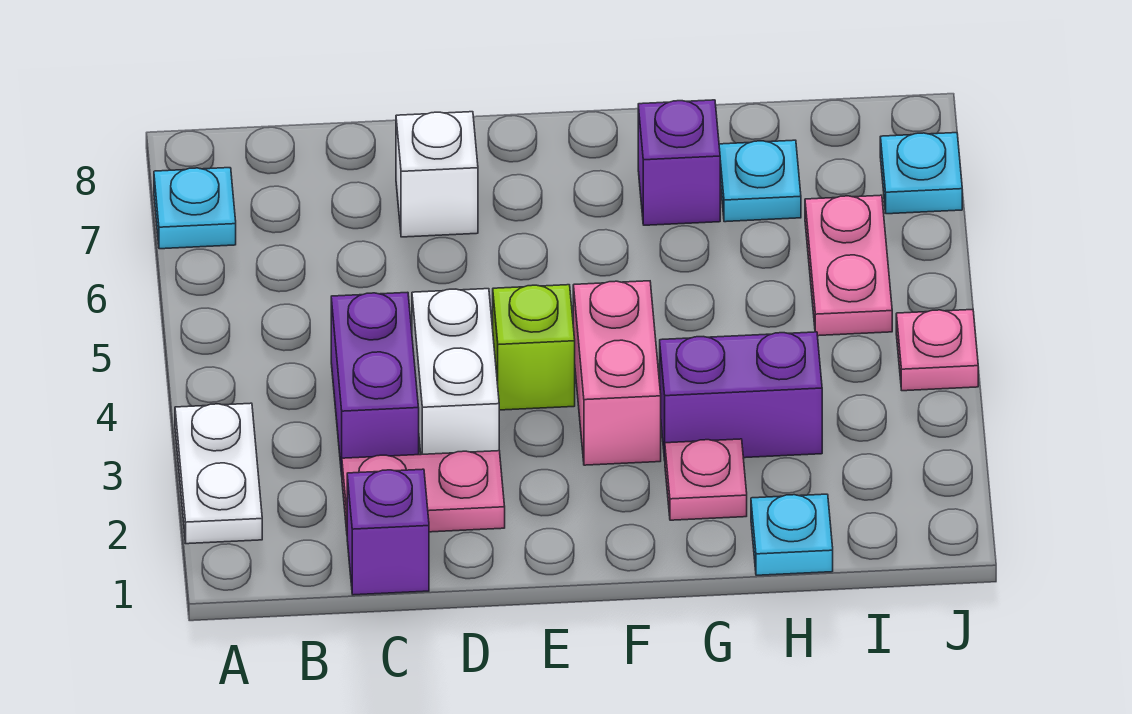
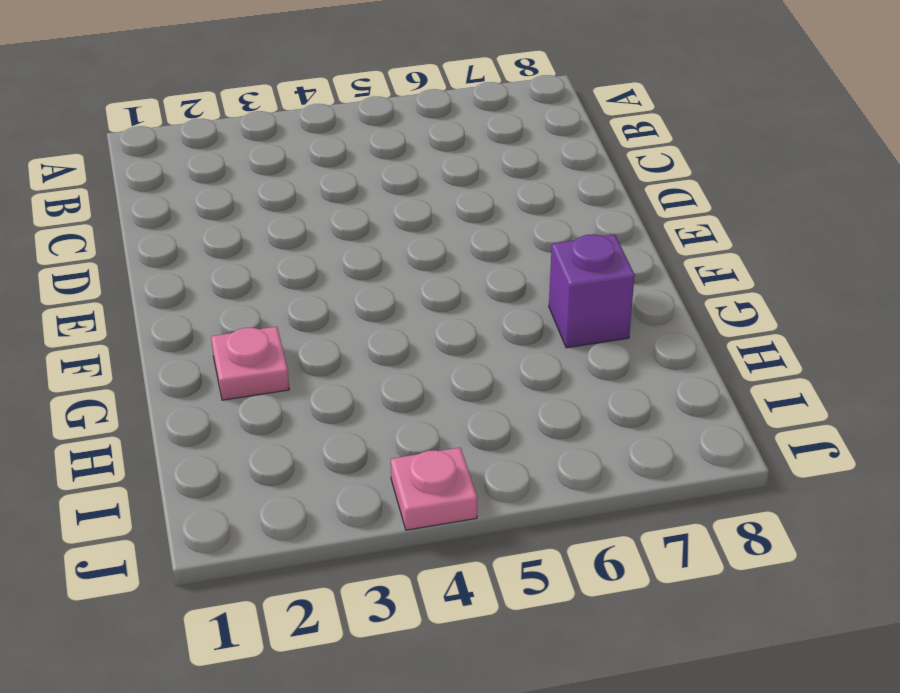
none -> white plate A2:A3 level 1
none -> cyan plate A7 level 1
none -> purple brick C1 level 1

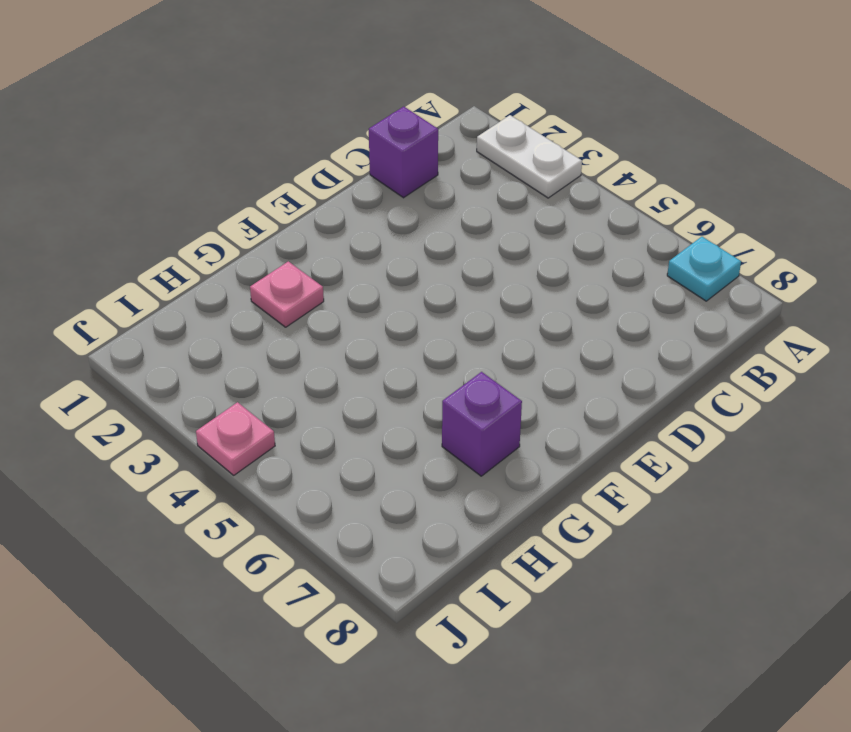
none -> pink plate C2:D2 level 1
none -> purple brick C3:C4 level 1
none -> white brick D3:D4 level 1

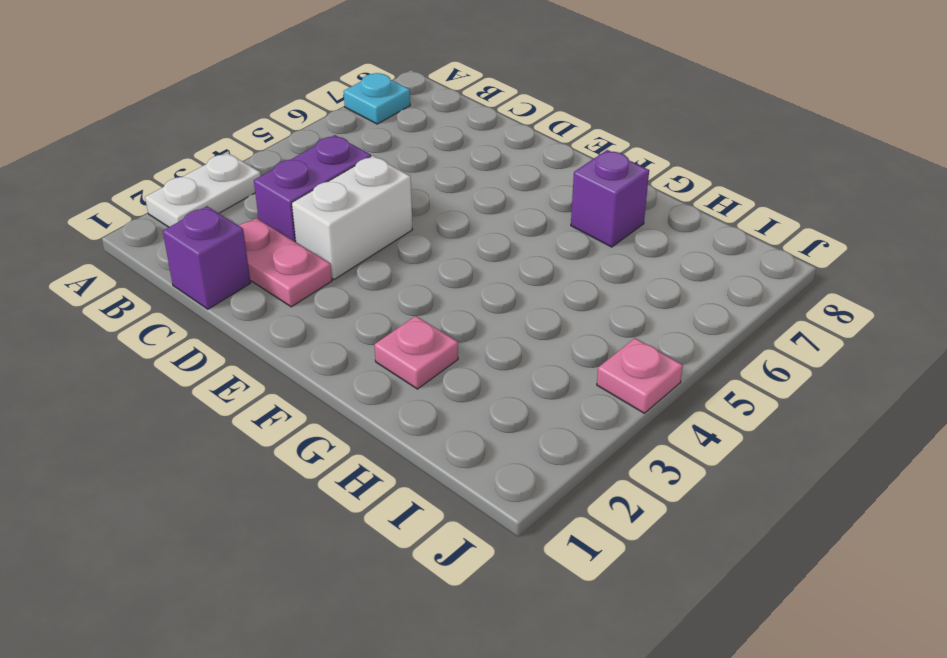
none -> white brick D7 level 1
none -> lime brick E4 level 1
none -> pink brick F3:F4 level 1

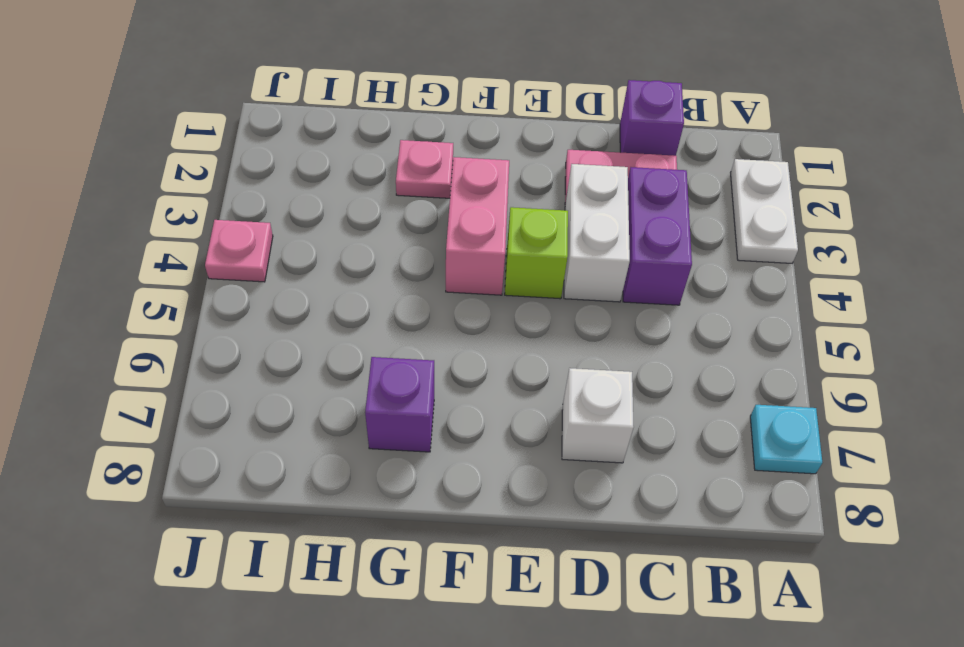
none -> purple brick G3:H3 level 1
none -> cyan plate H1 level 1
none -> cyan plate H7 level 1

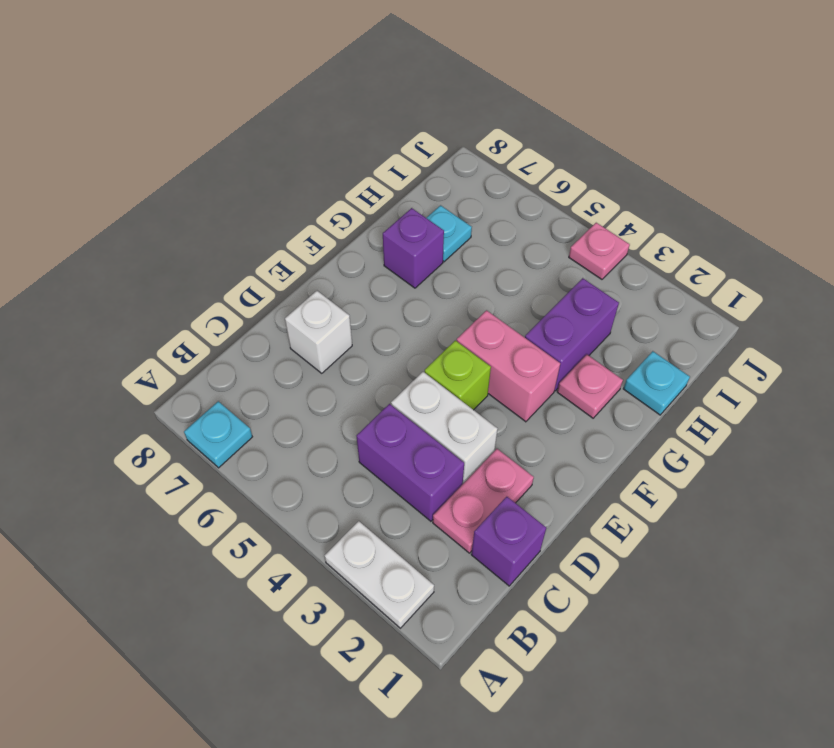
none -> pink plate I5:I6 level 1
none -> cyan plate J7 level 1

